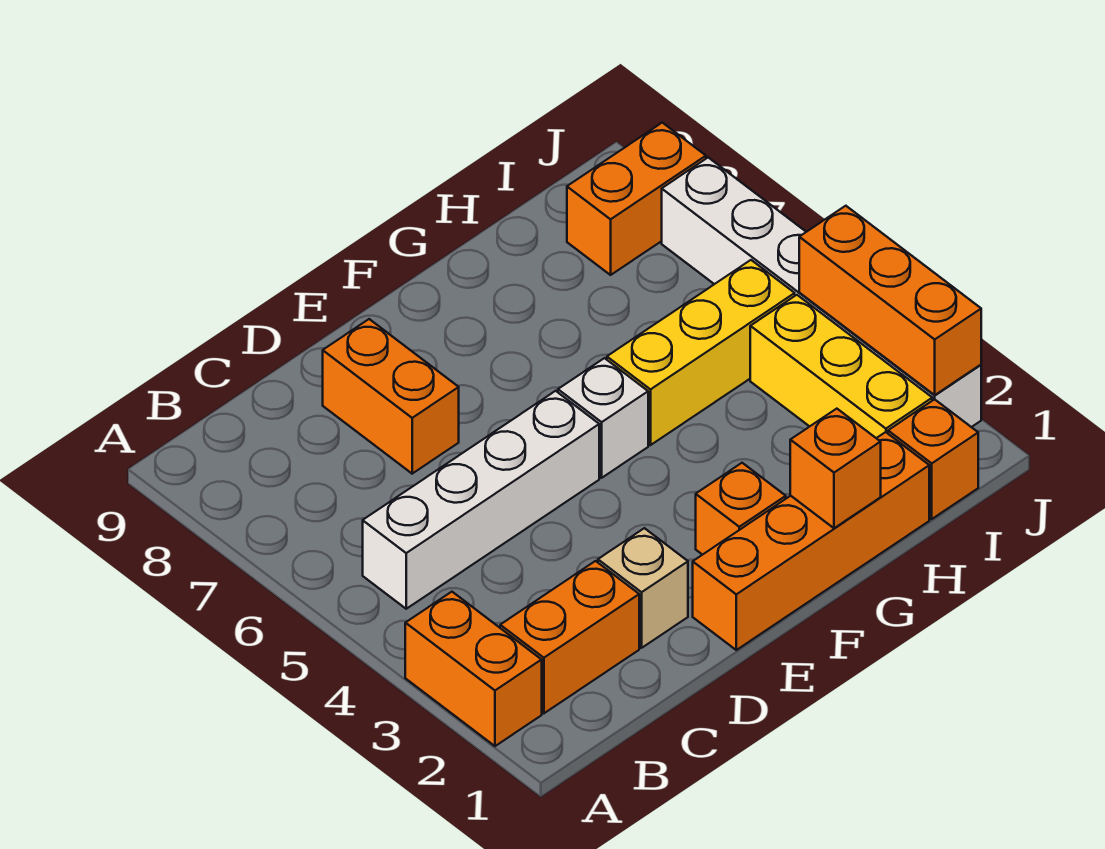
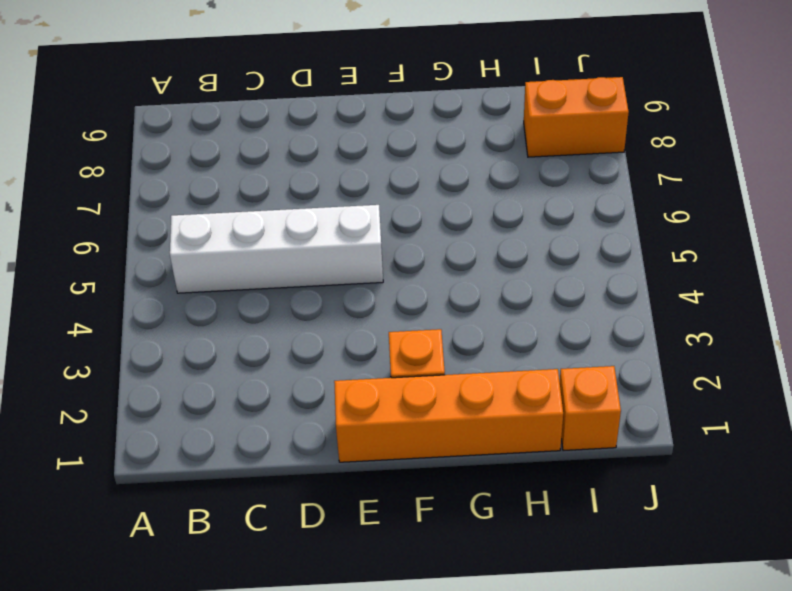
none -> orange brick A2:A3 level 1
none -> orange brick B2:C2 level 1
none -> tan brick D2 level 1

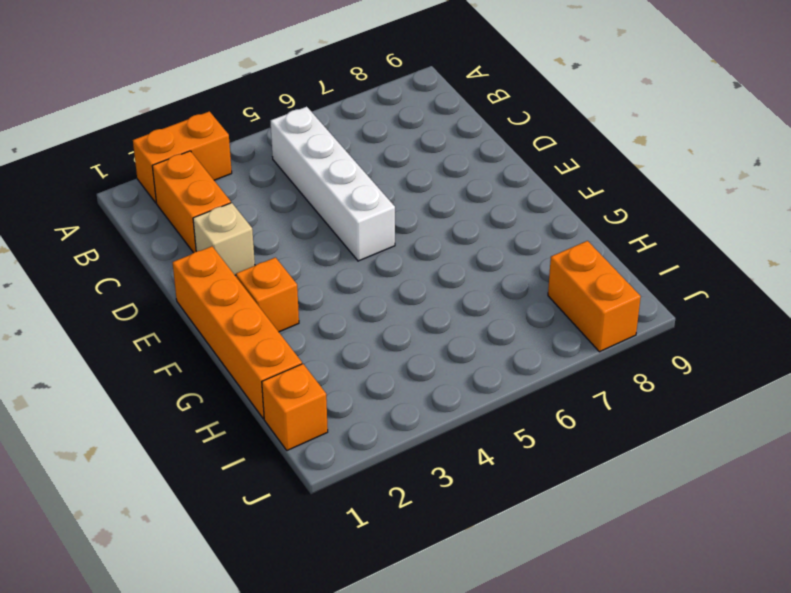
none -> orange brick D7:D8 level 1
none -> white brick F5 level 1
none -> yellow brick G5:I5 level 1

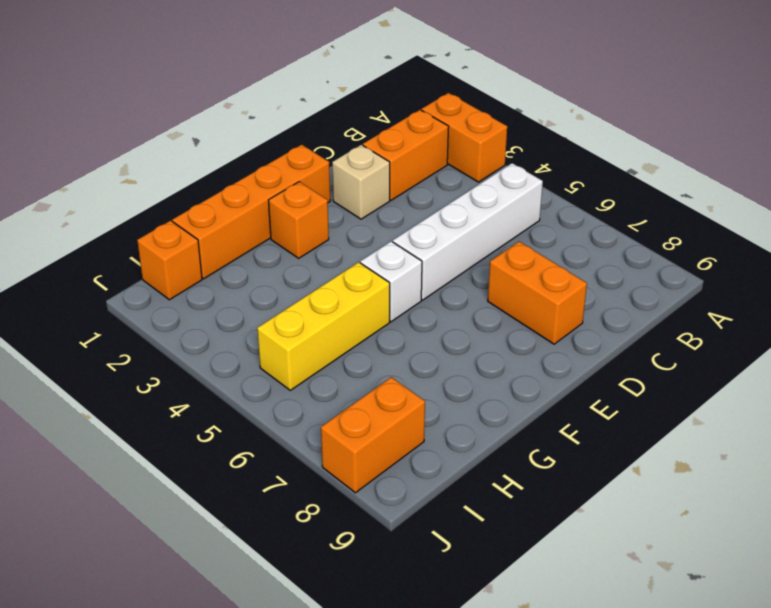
none -> yellow brick I2:I4 level 1
none -> white brick J2:J7 level 1
none -> orange brick G1 level 2

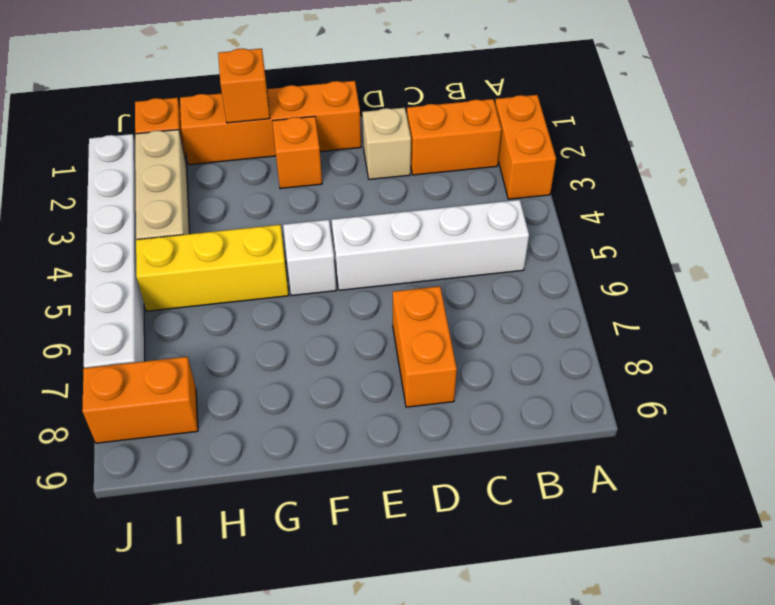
tan brick I2:I4 level 1 -> yellow brick I2:I4 level 1
none -> orange brick J2:J4 level 2

